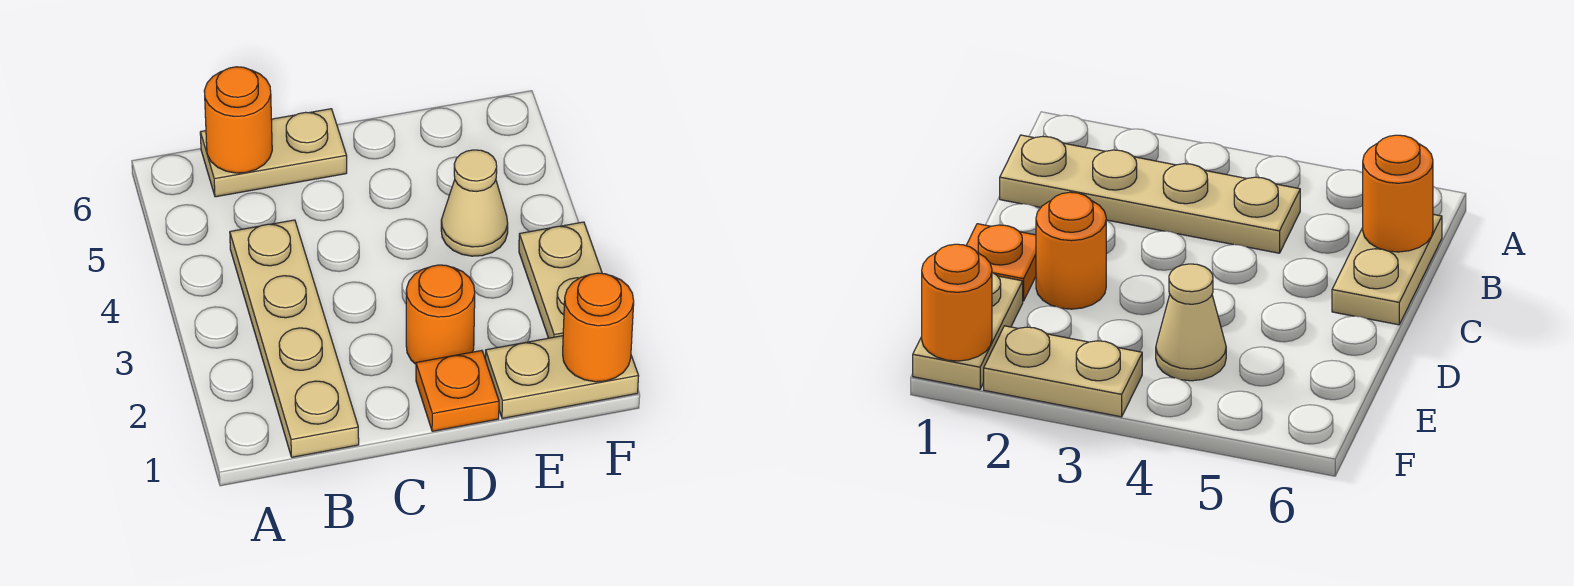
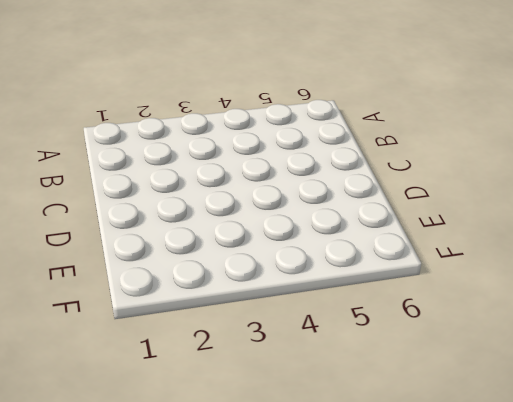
none -> tan plate B1:B4 level 1
none -> tan plate B6:C6 level 1

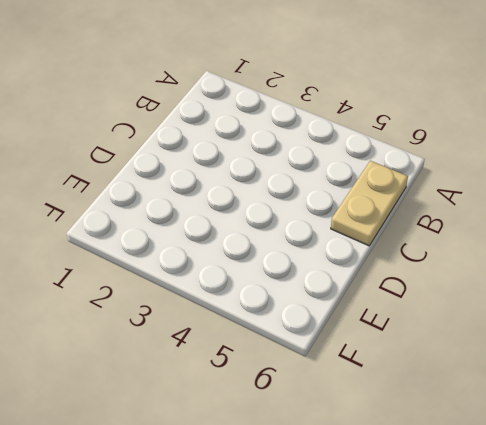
none -> tan plate B1:B4 level 1
none -> orange plate D1 level 1

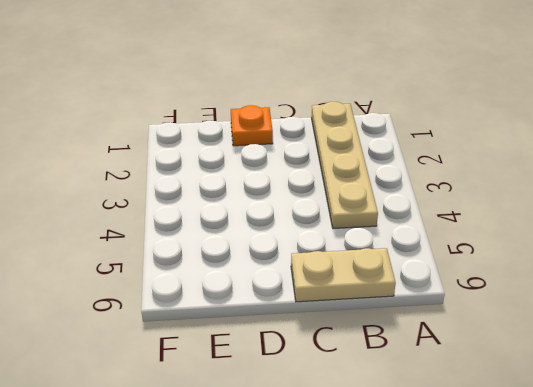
none -> orange round brick D2 level 1
none -> tan plate E1:F1 level 1

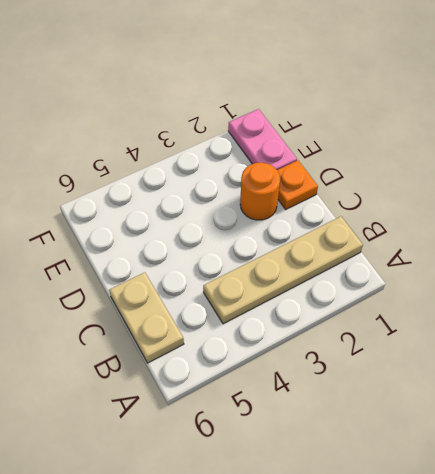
pink plate E1:F1 level 1 -> tan plate E1:F1 level 1
none -> tan cone E4 level 1
none -> tan plate F2:F3 level 1

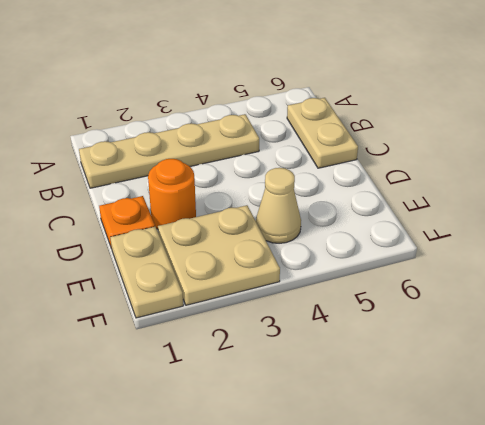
tan plate E2:F3 level 1 -> tan plate F2:F3 level 1
none -> orange round brick B6 level 2
none -> orange round brick F1 level 2

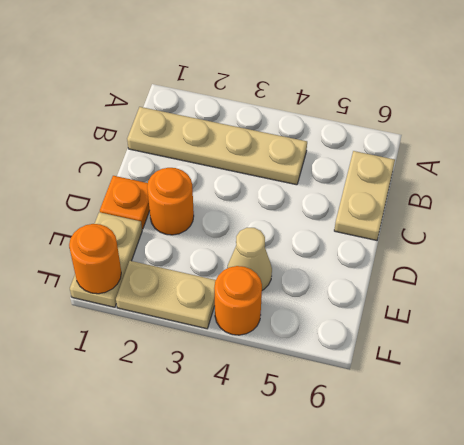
orange round brick F4 level 1 -> orange round brick B6 level 2

